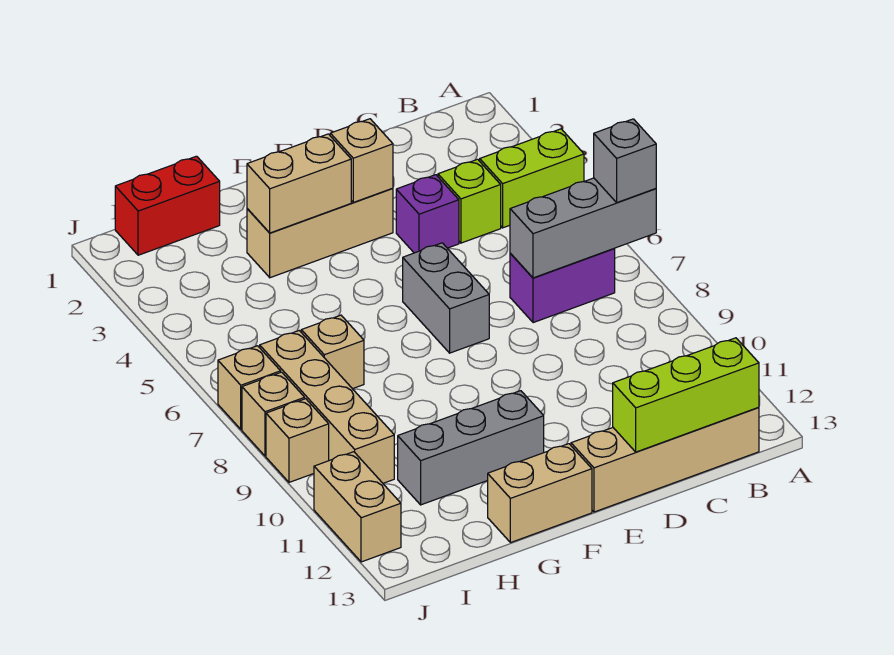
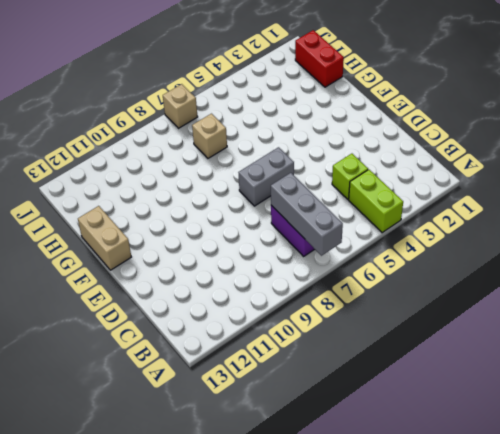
none -> tan brick B13:E13 level 1
none -> purple brick D4 level 1
none -> tan brick E3:G3 level 1

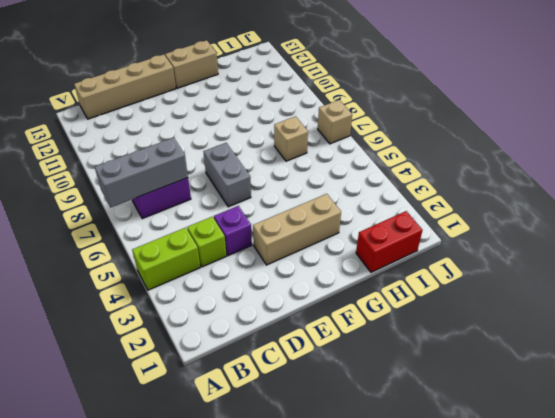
none -> grey brick F11:H11 level 1
none -> tan brick I7:I10 level 1
none -> tan brick J8 level 1

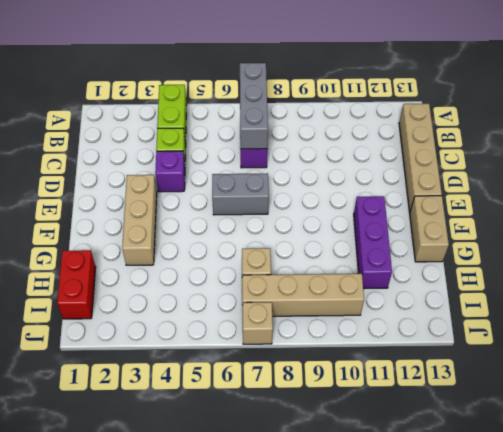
purple brick F11:H11 level 1 -> grey brick F11:H11 level 1
none -> tan brick J8 level 1
none -> tan brick J9 level 1
none -> tan brick J11:J12 level 1

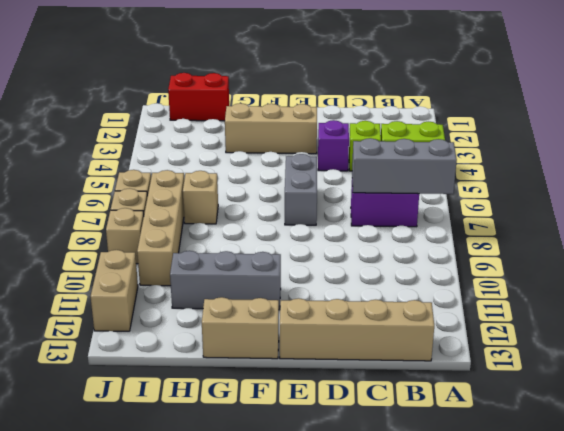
none -> lime brick B13:D13 level 2
none -> tan brick E3 level 2
none -> tan brick F3:G3 level 2

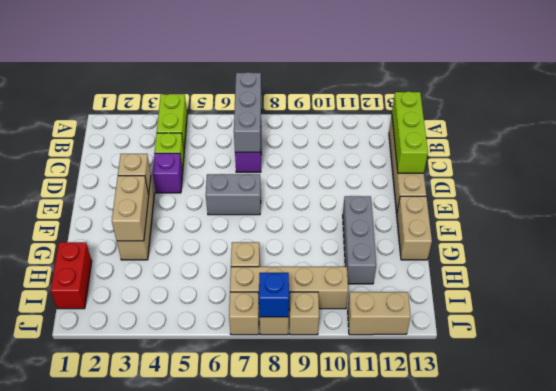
blue brick J8 level 2 -> none
none -> grey brick A7 level 3

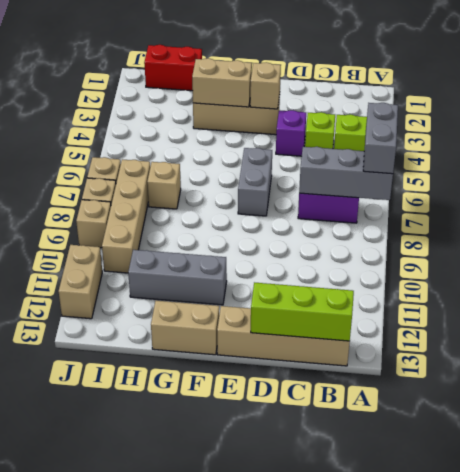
grey brick A6:A7 level 3 -> grey brick A7 level 3

